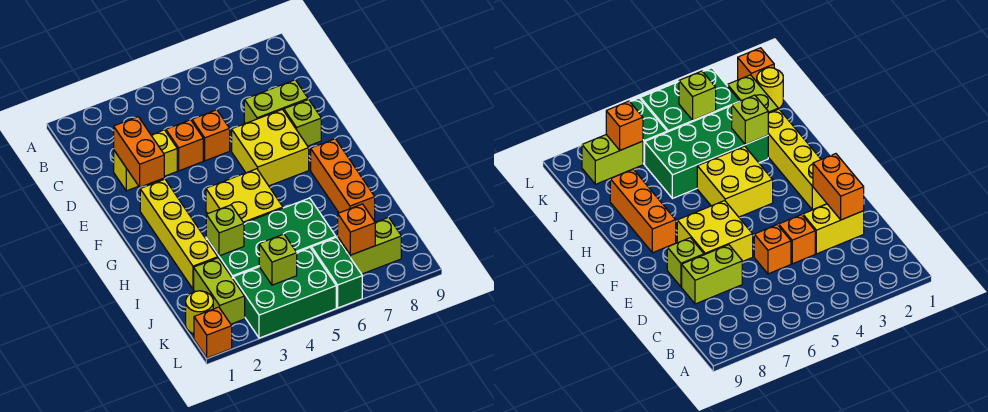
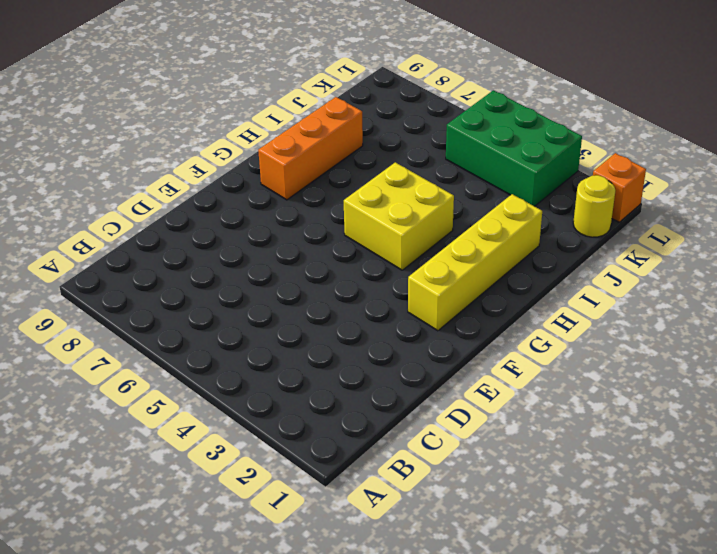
none -> yellow brick D2:D3 level 1
none -> orange brick D4 level 1
none -> orange brick D5 level 1

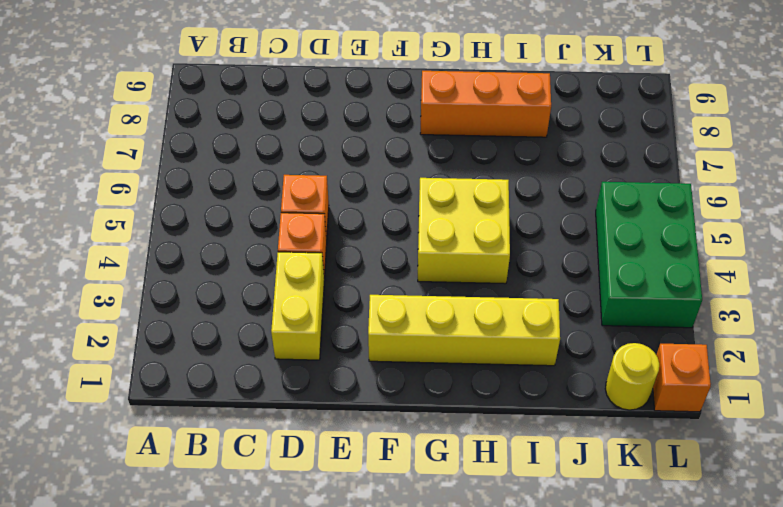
none -> lime brick D7:D8 level 1
none -> yellow brick E6:F7 level 1
none -> lime brick E8 level 1

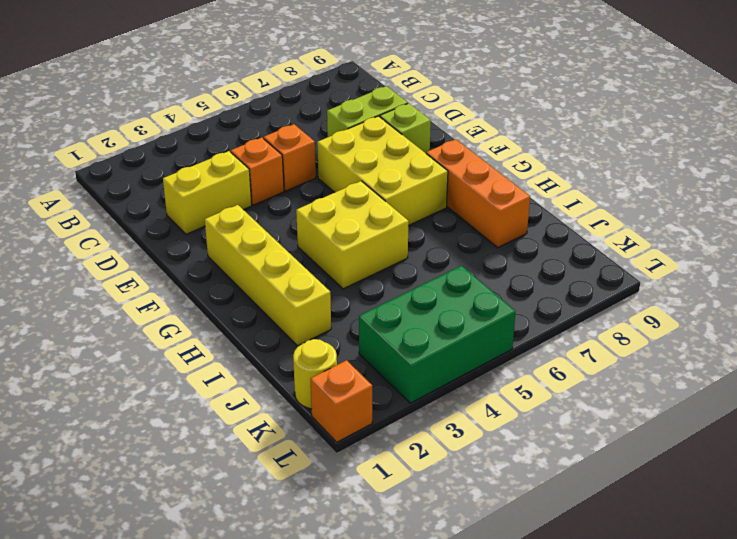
yellow brick E6:G7 level 1 -> yellow brick E6:F7 level 1
none -> green brick I3:J6 level 1
none -> lime brick J2:K2 level 1
none -> green brick K6:L6 level 1

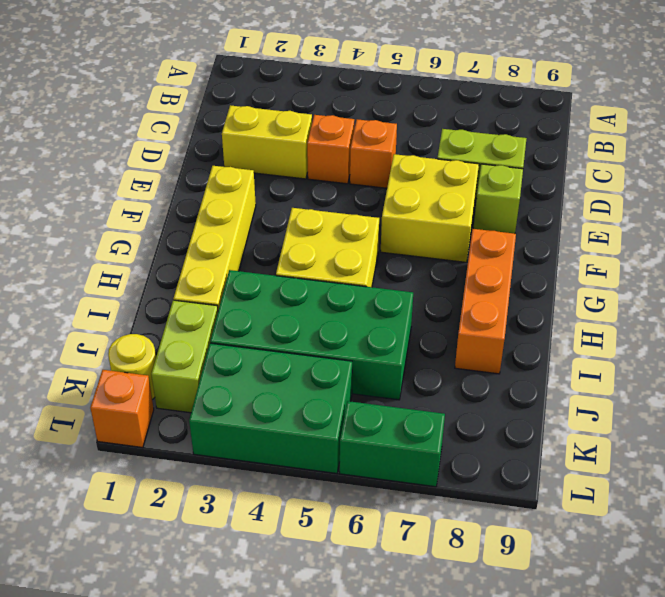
green brick L6:L7 level 1 -> green brick K6:L6 level 1
none -> lime brick K7:K8 level 1
none -> orange brick D2:E2 level 2
none -> lime brick I3 level 2

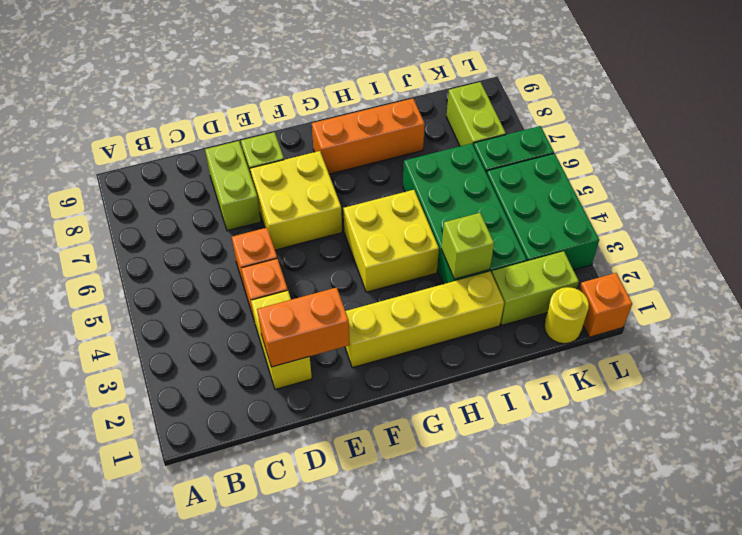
none -> lime brick K4 level 2
none -> orange brick K7 level 2

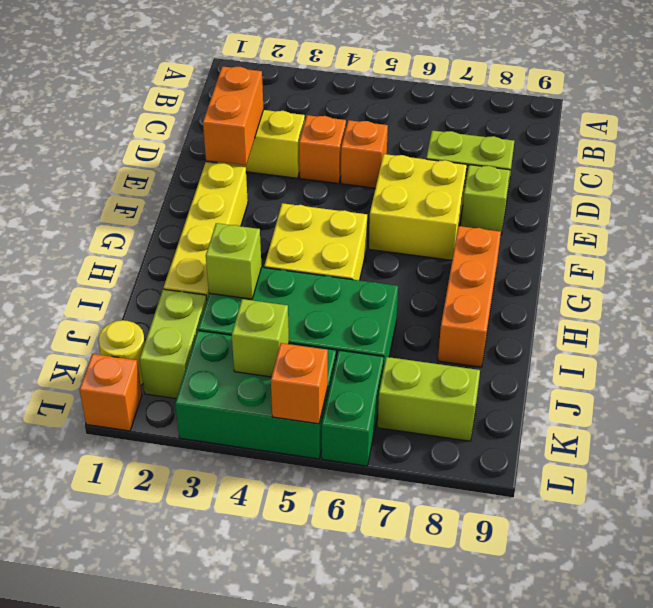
orange brick L5 level 2 -> orange brick K7 level 2

